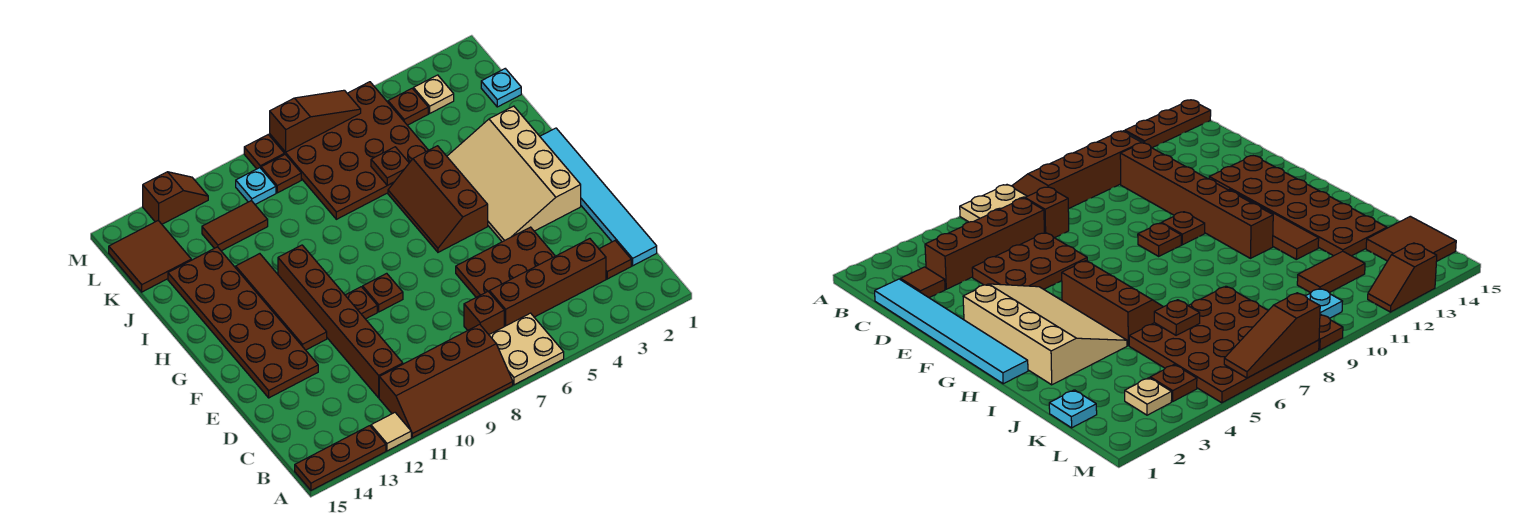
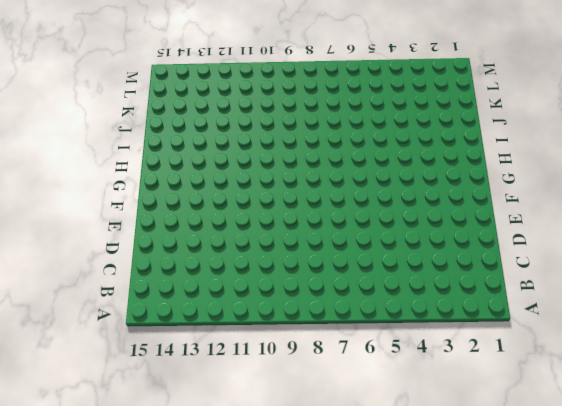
none -> tan plate A6:B7 level 1
none -> brown slope A8:B11 level 1 top B
none -> tan tile A12 level 1

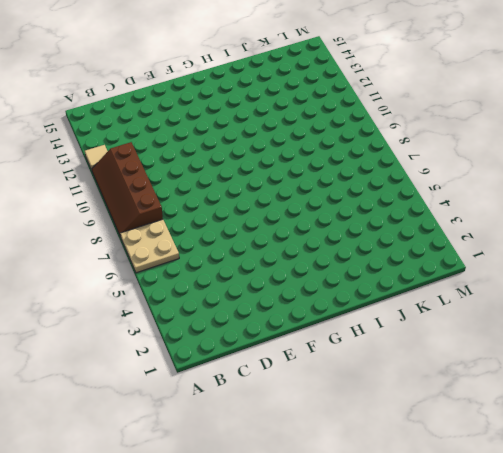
none -> brown plate A13:A15 level 1
none -> cyan tile C1:H1 level 1
none -> brown tile C2 level 1

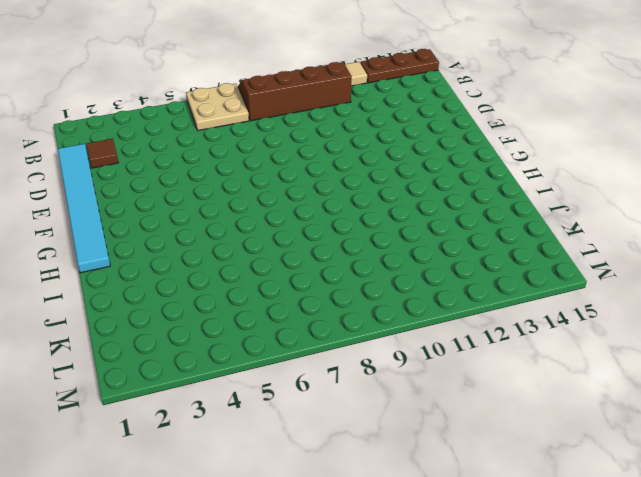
none -> brown brick C3:C6 level 1
none -> brown brick C7 level 1
none -> brown brick C11:H11 level 1

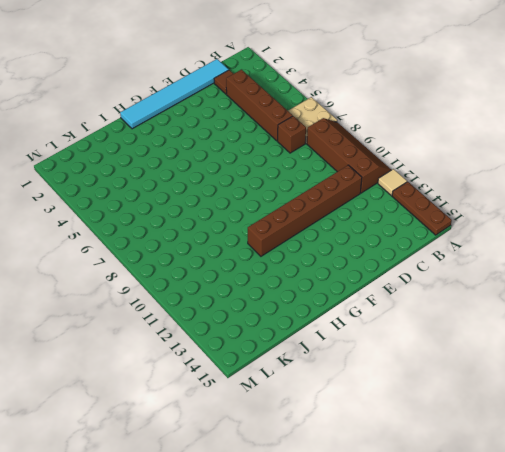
none -> brown plate D4:E6 level 1
none -> brown plate E13:J14 level 1
none -> tan slope F2:I4 level 1 top 2

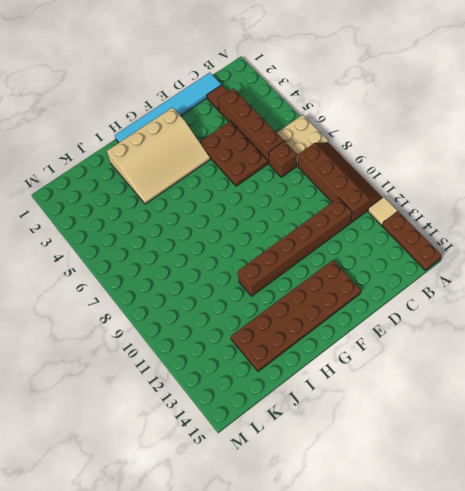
none -> brown plate F9 level 1
none -> brown plate F10 level 1
none -> brown tile F12:I12 level 1

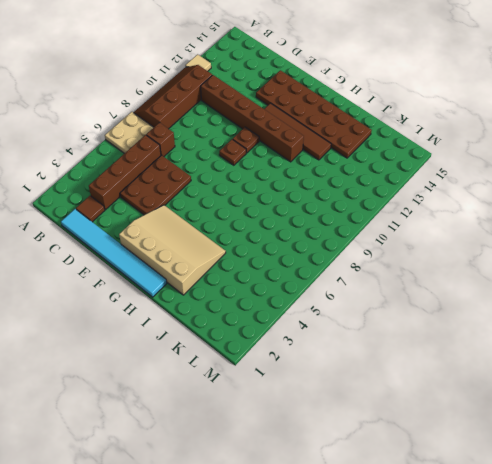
none -> brown plate A13:A15 level 1
none -> brown slope G5:I6 level 1 top 5
none -> brown plate J5:M8 level 1

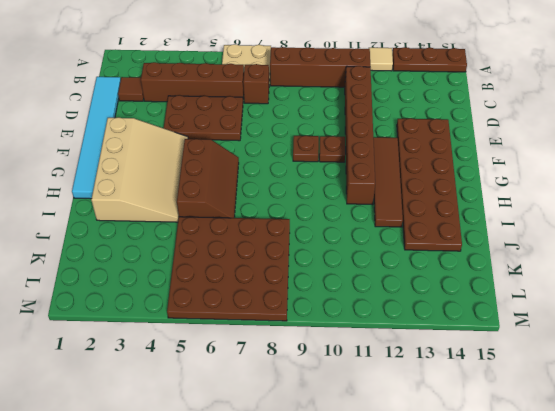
none -> cyan plate K1 level 1
none -> brown tile K11:K12 level 1
none -> brown tile K14:L15 level 1

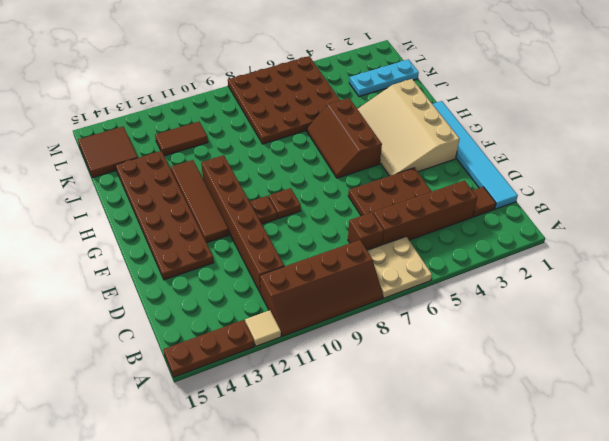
cyan plate K1:K3 level 1 -> cyan plate K1 level 1
none -> tan plate L3 level 1
none -> brown plate L4 level 1
none -> brown plate L9 level 1

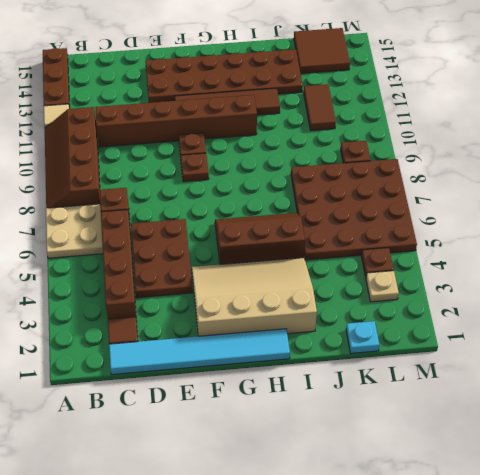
none -> cyan plate L10 level 1
none -> brown plate M9 level 1
none -> brown slope M12:M13 level 1 top 13

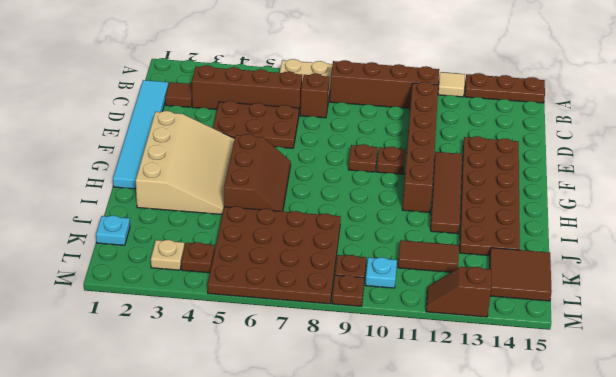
none -> brown plate J6 level 2
none -> brown slope M6:M8 level 2 top 8

